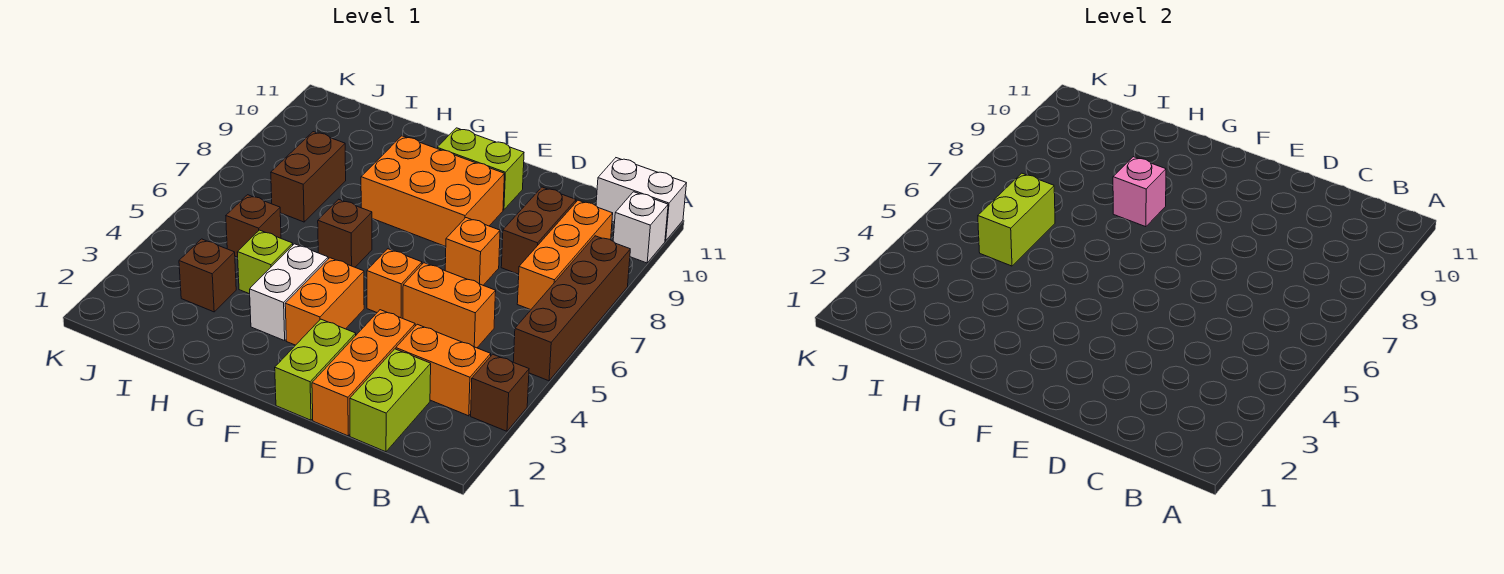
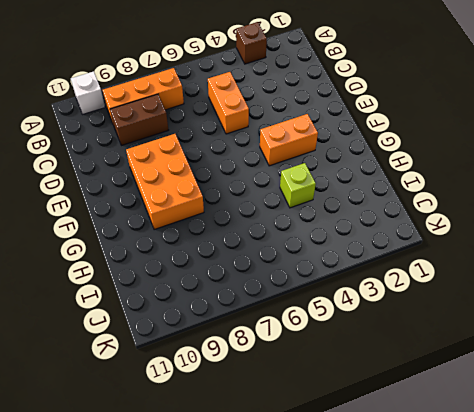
none -> brown brick A5:A8 level 1
none -> white brick A11:B11 level 1
none -> orange brick B3:C3 level 1

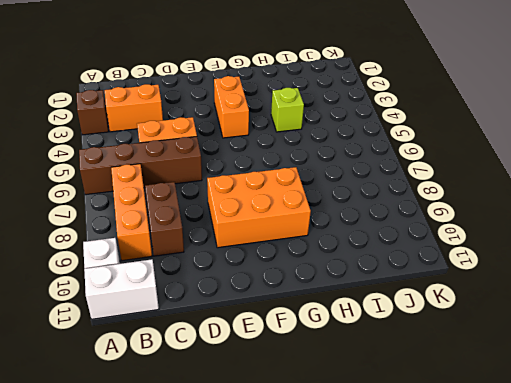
brown brick A6:D6 level 1 -> brown brick A5:A8 level 1
none -> lime brick C1:C2 level 1
none -> orange brick D1:D3 level 1
none -> orange brick D7 level 1

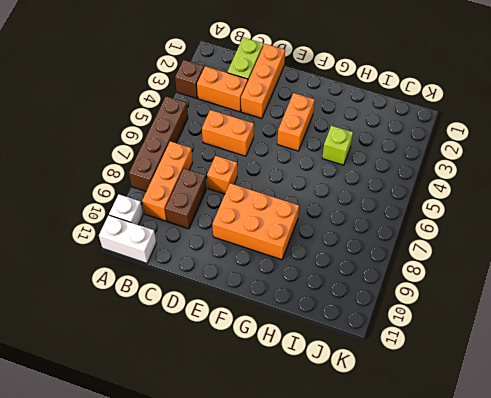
none -> lime brick E1:E2 level 1
none -> orange brick E5 level 1
none -> lime brick E10:F10 level 1

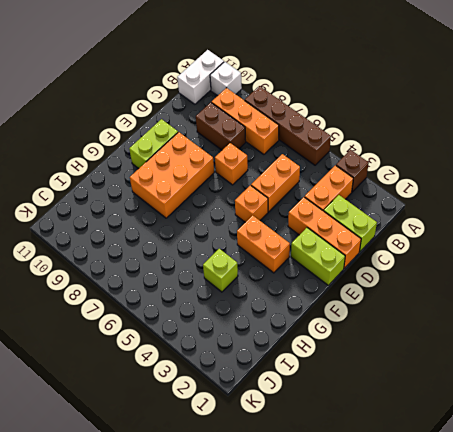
none -> white brick G3:G4 level 1
none -> brown brick G6 level 1
none -> brown brick I3 level 1

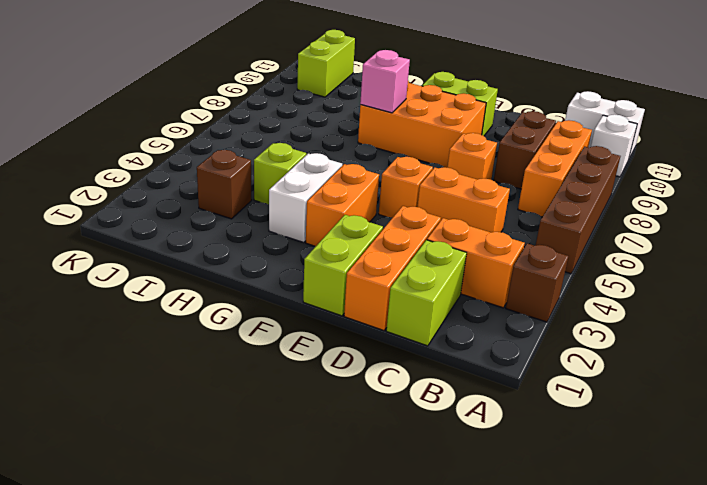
lime brick J10:J11 level 1 -> lime brick I5:I6 level 2
none -> brown brick G6 level 1
none -> brown brick I5 level 1
none -> brown brick I7:I8 level 1

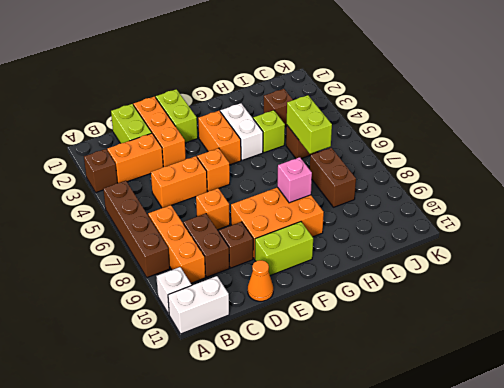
brown brick D9 level 1 -> brown brick G6 level 1
orange cone D11 level 1 -> none

